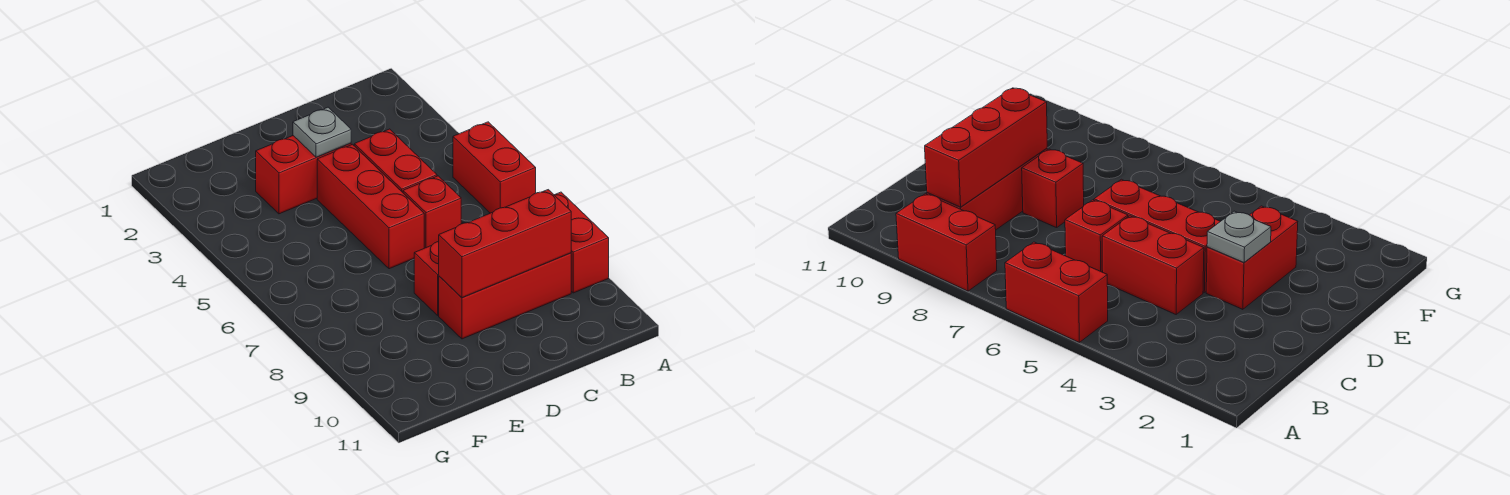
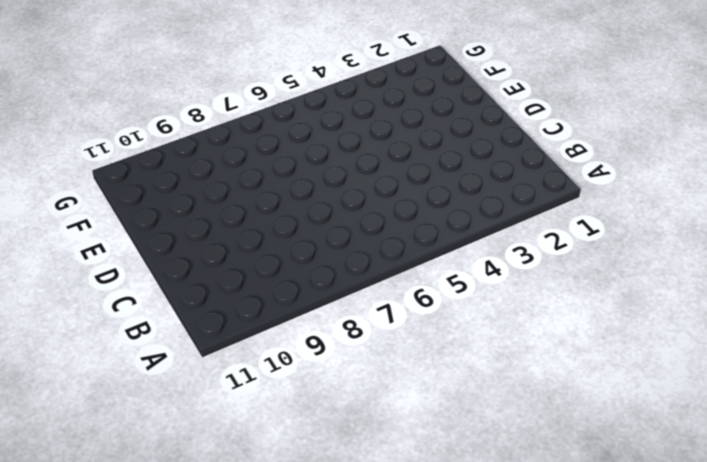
none -> red brick A5:A6 level 1
none -> red brick A8:A9 level 1

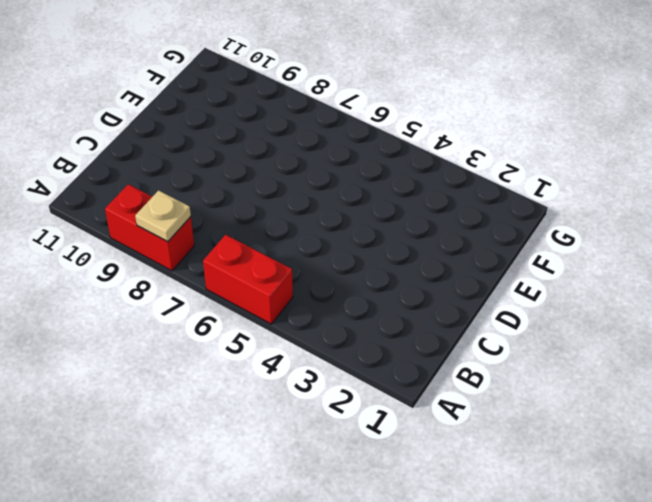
tan plate A8 level 2 -> none
none -> red brick B9:D9 level 1
none -> red brick C4:C5 level 1

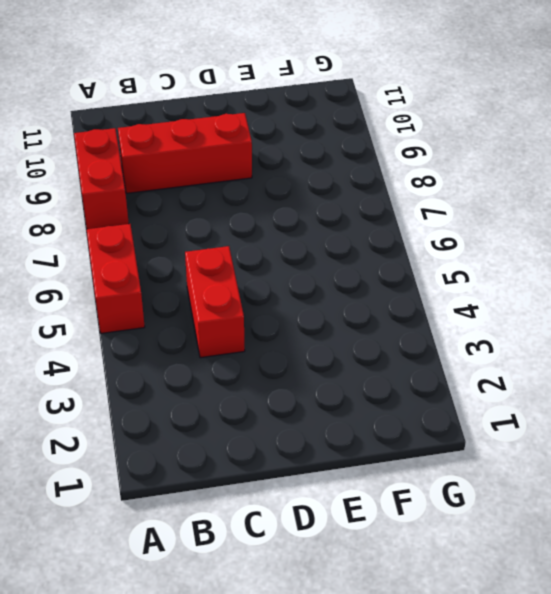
none -> red brick C6 level 1
none -> red brick D3:E3 level 1

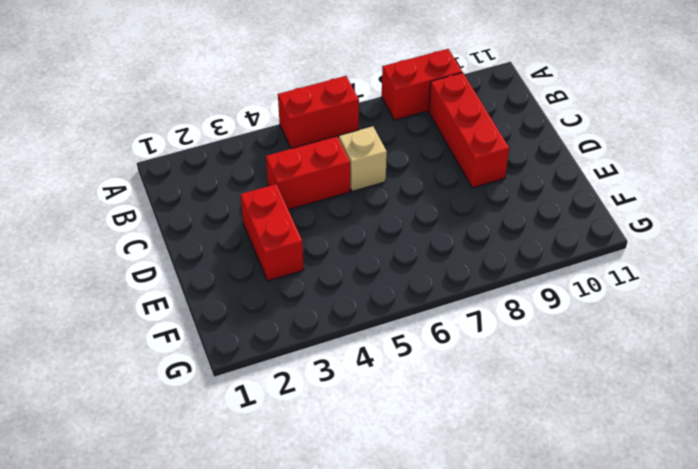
tan brick C6 level 1 -> red brick C6 level 1
none -> red brick D4:D6 level 1
none -> red brick D8 level 1

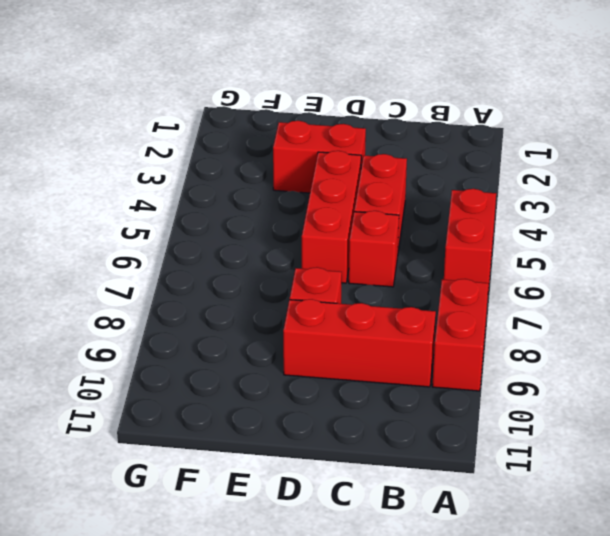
none -> red brick B9:D9 level 2
none -> grey plate D3 level 2

